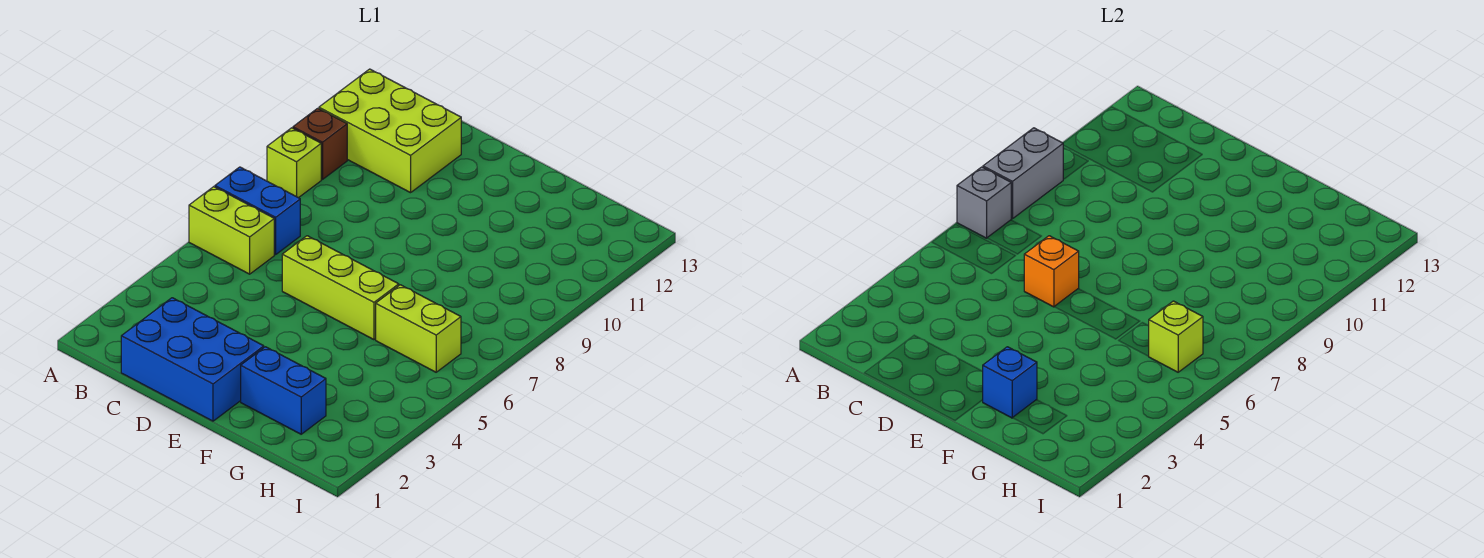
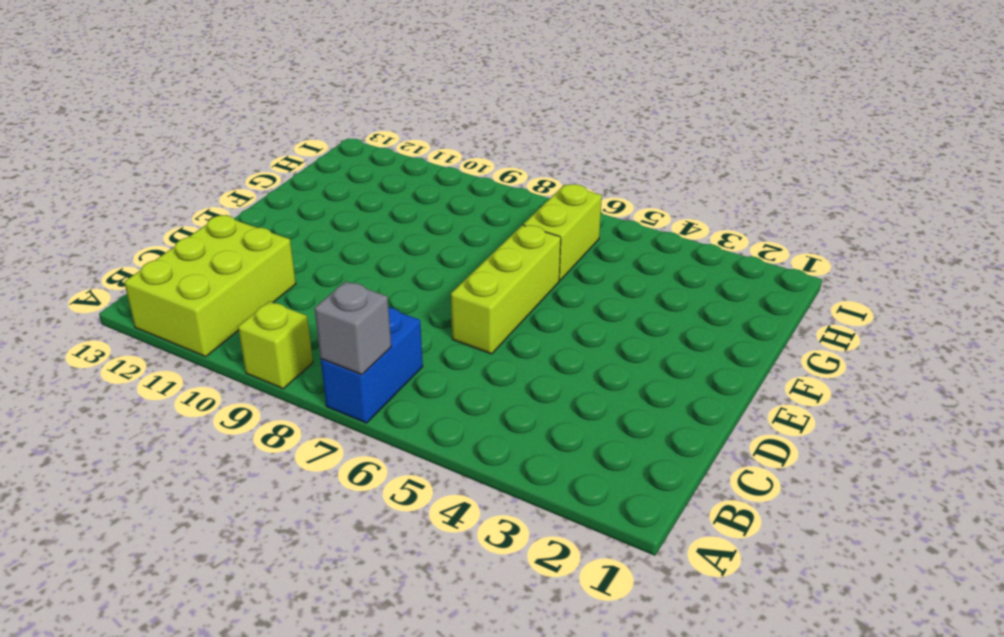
none -> lime brick A6:B6 level 1
none -> brown brick A10 level 1
none -> blue brick C1:E2 level 1

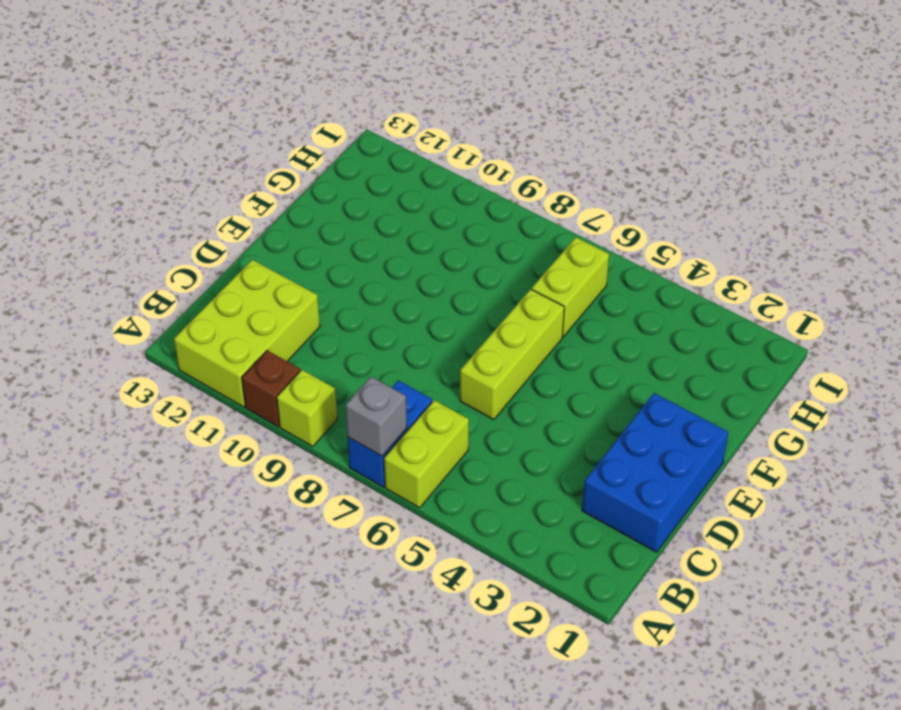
none -> blue brick F2:G2 level 1
none -> grey brick A8:A9 level 2
none -> orange brick D6 level 2

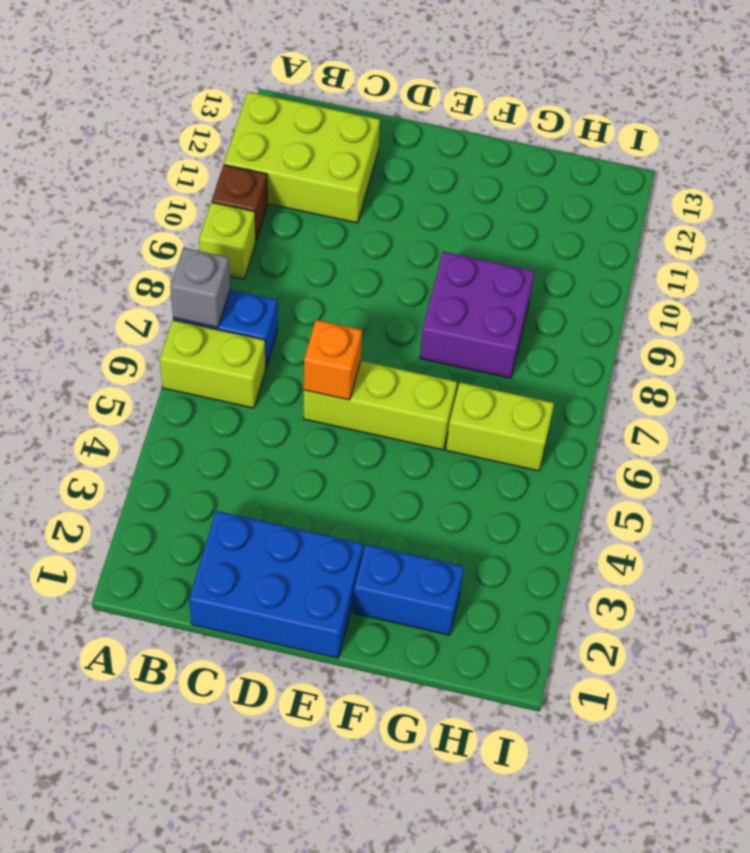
purple brick F8:G9 level 1 -> none
none -> grey brick A8:A9 level 2
none -> blue brick F2 level 2
none -> lime brick H6 level 2

